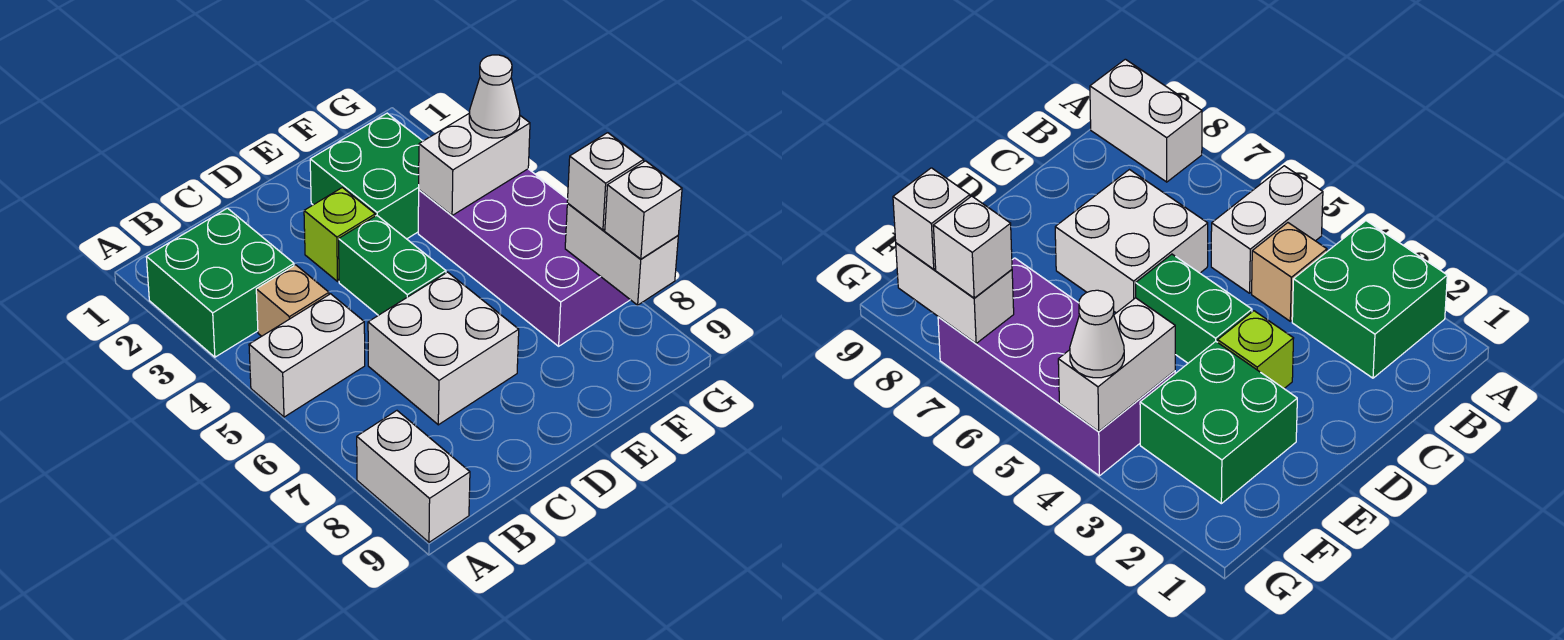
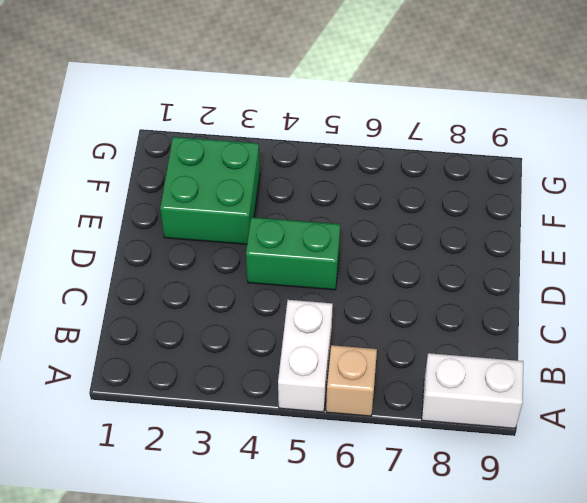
tan brick A6 level 1 -> tan brick B4 level 1
none -> green brick A2:B3 level 1
none -> white brick C6:D7 level 1
none -> lime brick D3 level 1

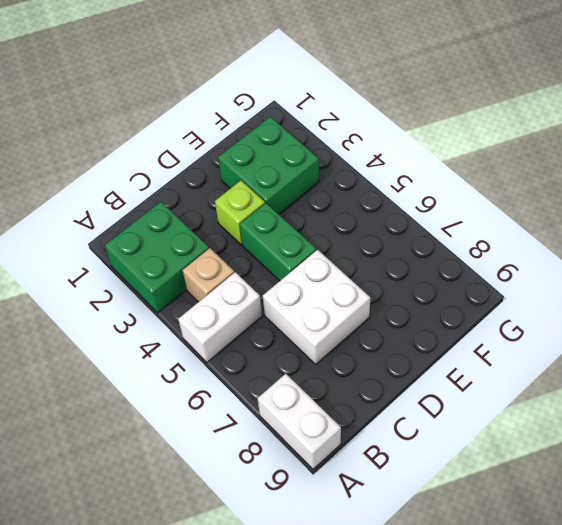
none -> purple brick F4:G7 level 1
none -> white brick F4:G4 level 2
none -> white brick G7:G8 level 2

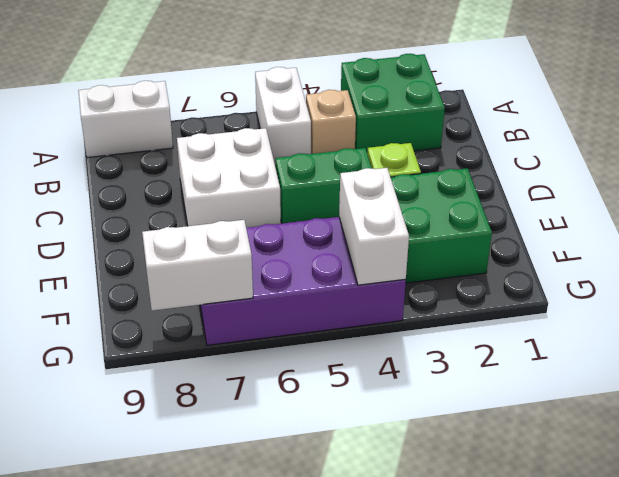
none -> white cone G4 level 3
none -> white brick G7 level 3
none -> white brick G8 level 3

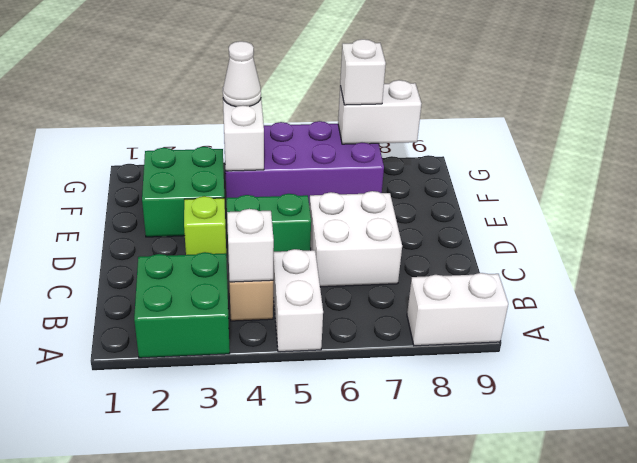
white brick B4 level 2 -> white brick G8 level 3

